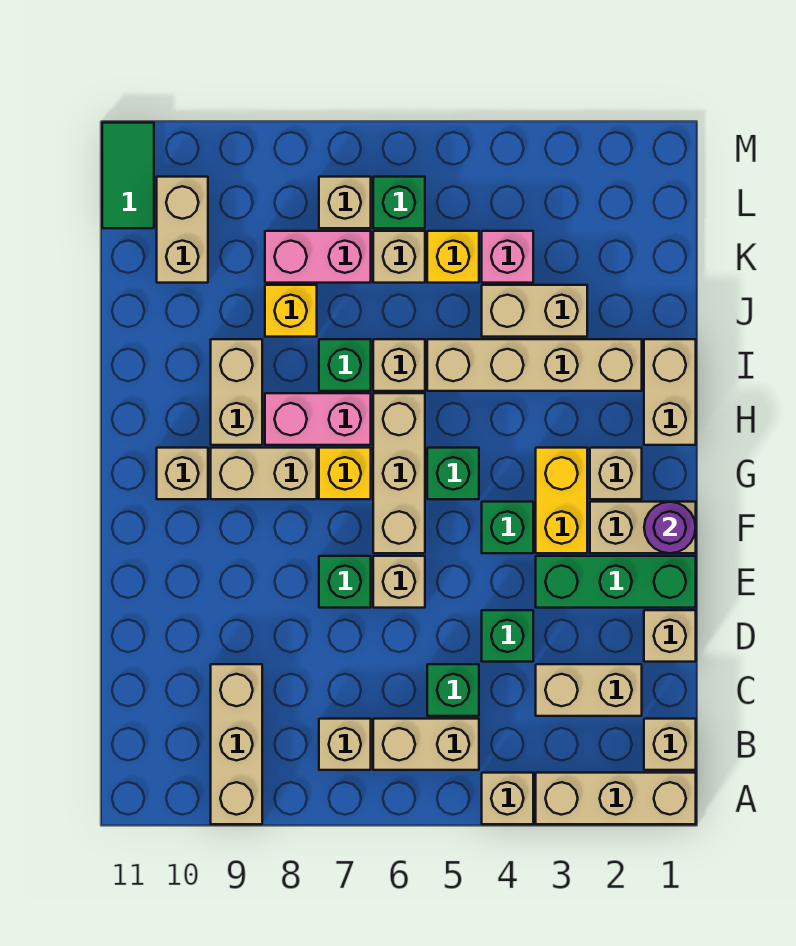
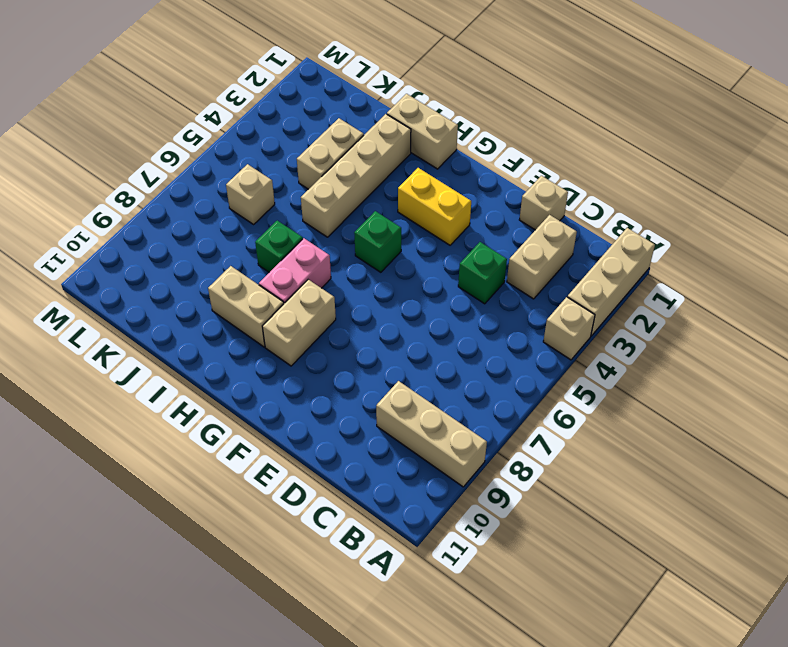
none -> tan brick B1 level 1
none -> tan brick B5:B6 level 1
none -> tan brick B7 level 1
none -> green brick C5 level 1

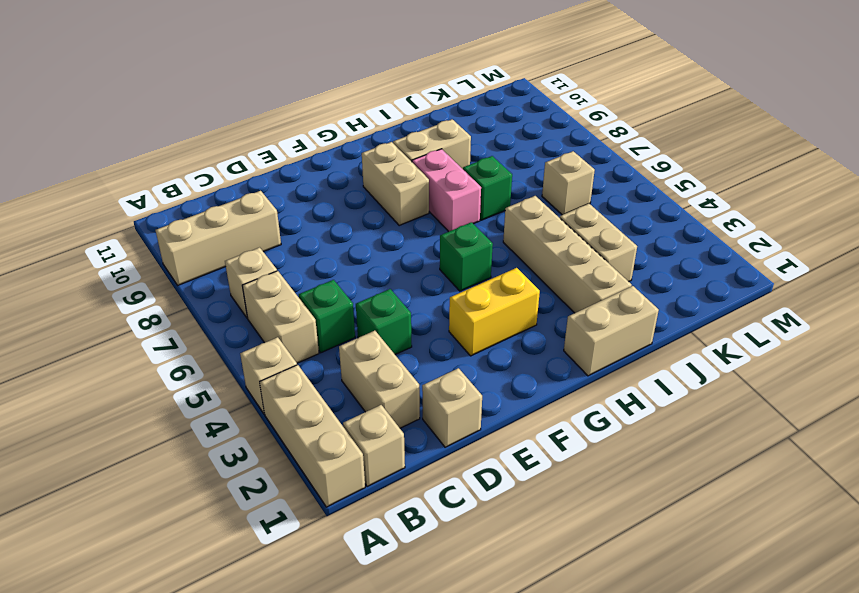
none -> green brick E1:E3 level 1
none -> tan brick E6 level 1
none -> green brick E7 level 1
none -> tan brick F1:F2 level 1

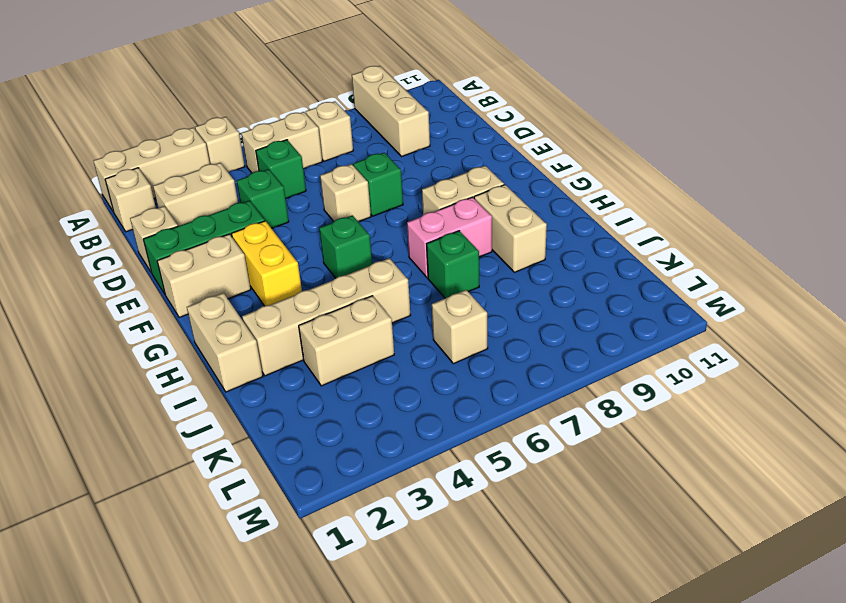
none -> green brick F4 level 1
none -> tan brick F6:H6 level 1
none -> tan brick G2 level 1
none -> yellow brick G7 level 1

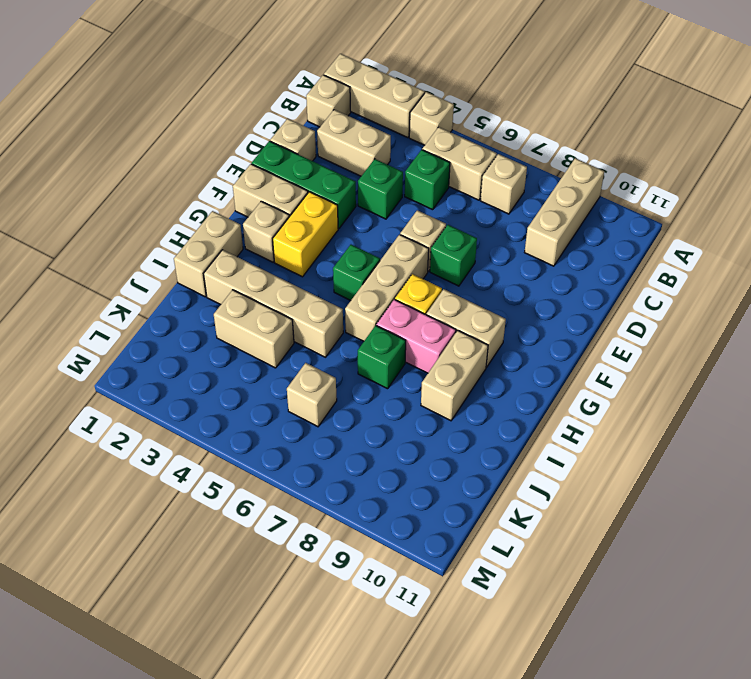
none -> green brick F4 level 1
none -> tan brick G10 level 1
none -> tan brick I6 level 1
none -> yellow brick J8 level 1

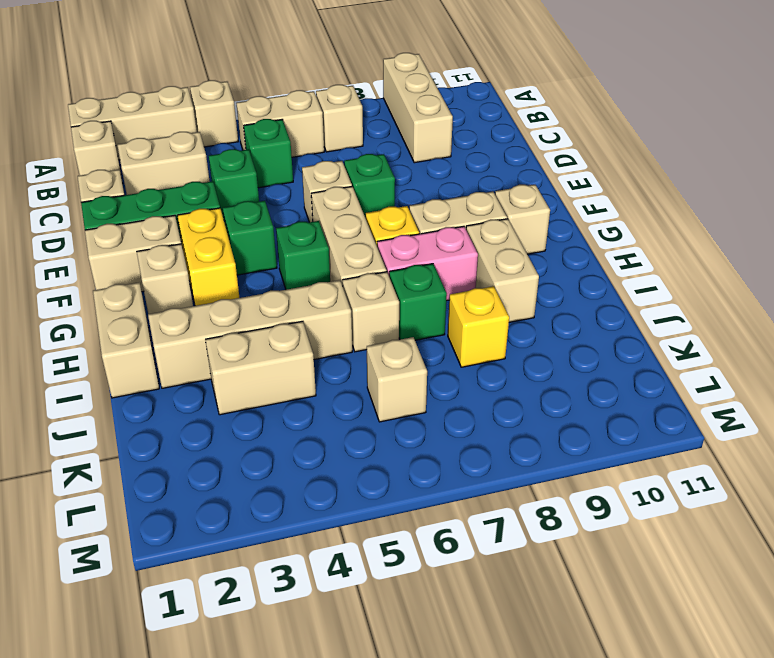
none -> pink brick K4 level 1
none -> yellow brick K5 level 1
none -> pink brick K7:K8 level 1
none -> tan brick K10:L10 level 1

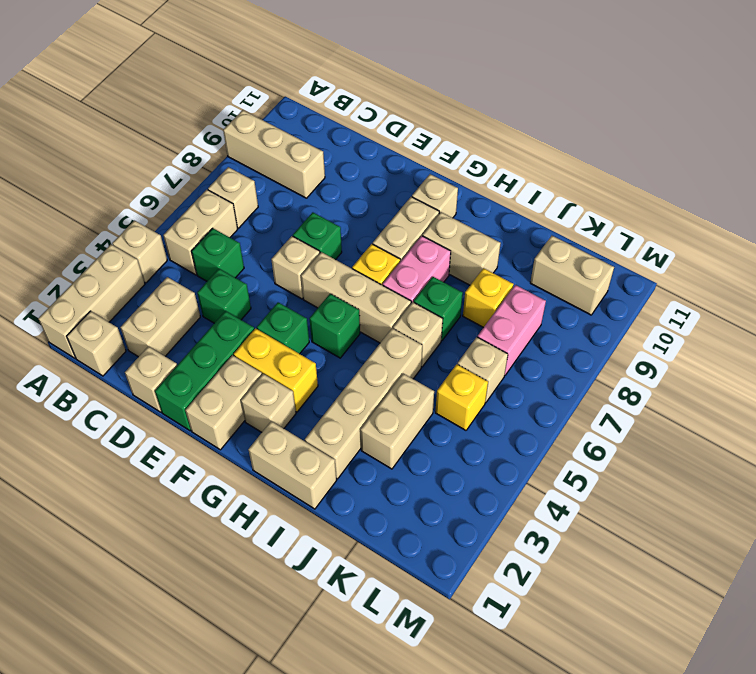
none -> pink brick K4 level 1
none -> green brick L6 level 1
none -> tan brick L7 level 1
none -> green tile L11:M11 level 1

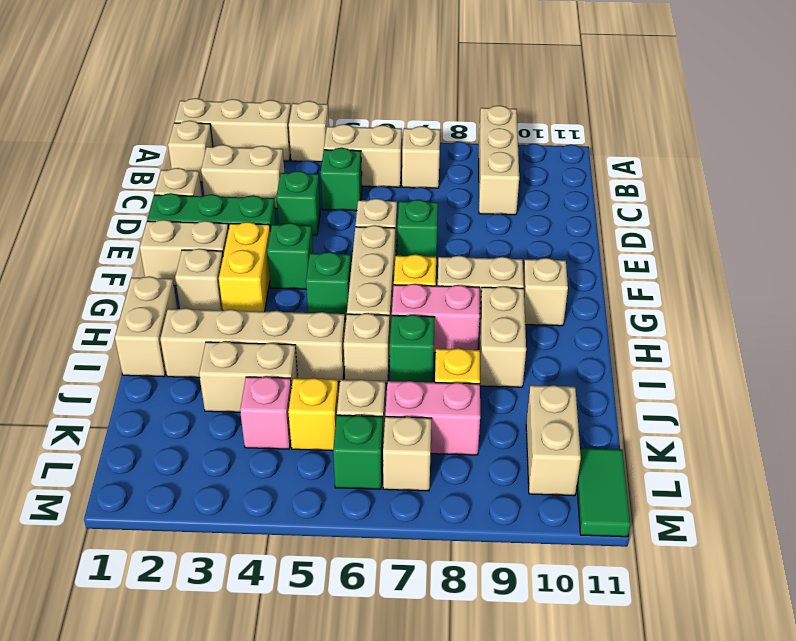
none -> purple round brick F1 level 2

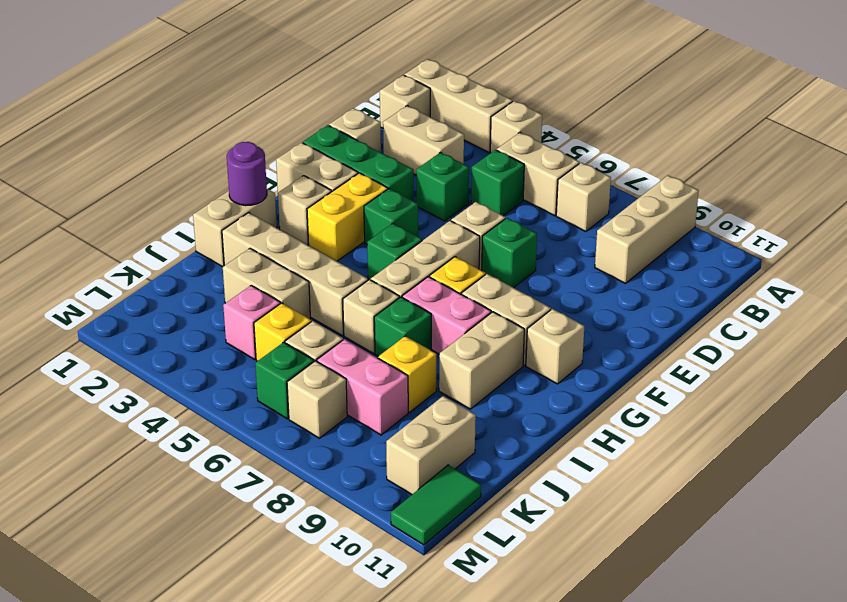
purple round brick H1 level 2 -> purple round brick F1 level 2

